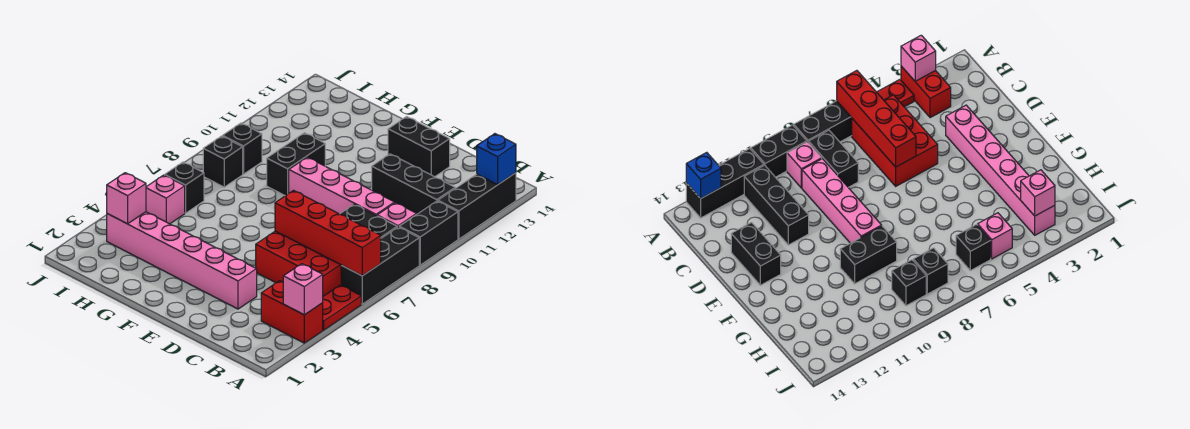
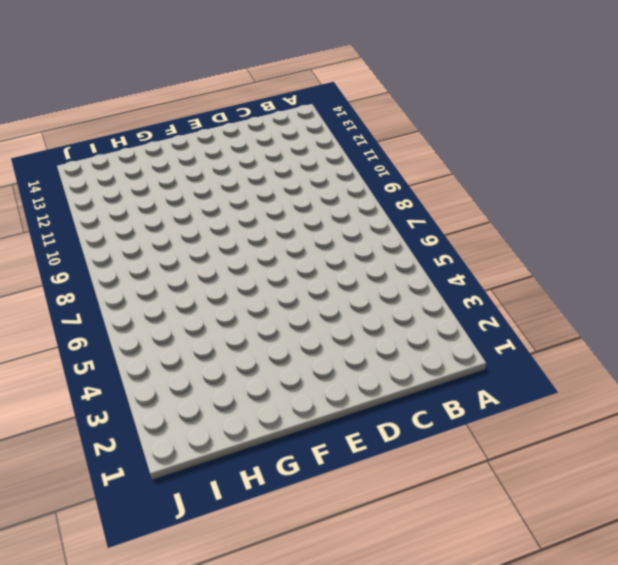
none -> red brick A3:B3 level 1
none -> red plate A4:A5 level 1
none -> black brick A6:A8 level 1

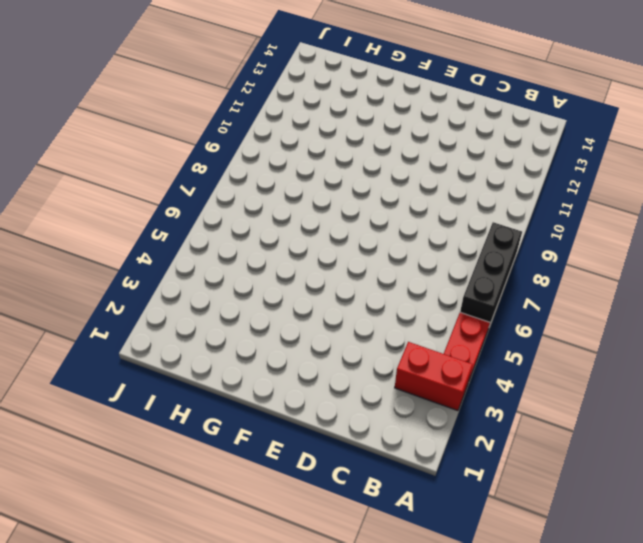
none -> black brick A9:A10 level 1
none -> black brick A11:A13 level 1
none -> red brick B5:D6 level 1

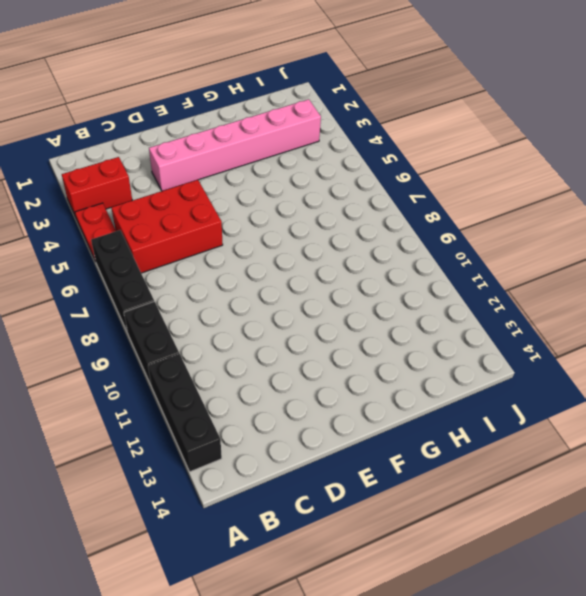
none -> black brick B8:C8 level 1
none -> pink brick B9 level 1
none -> black brick B11:D11 level 1

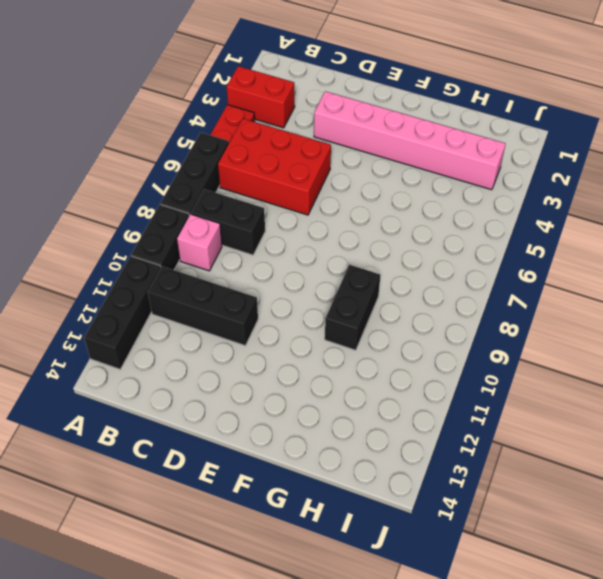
none -> pink brick C9:F9 level 1
none -> black brick D13:E13 level 1
none -> pink brick I5 level 1

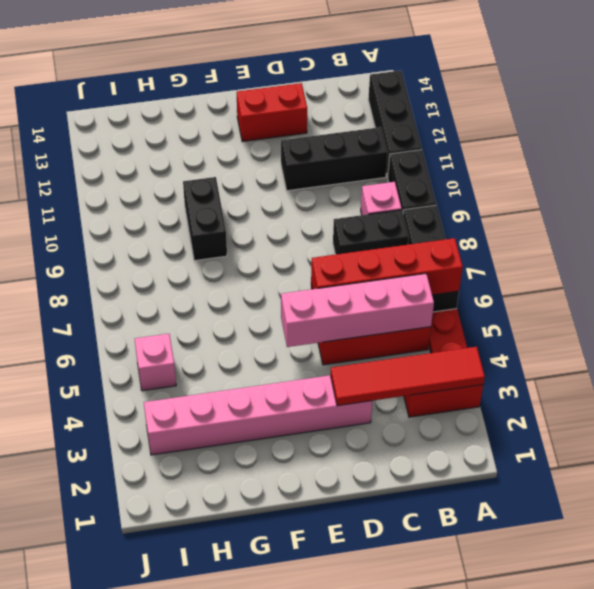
red tile A3:D3 level 2 -> pink brick A3 level 2
pink brick B5:E5 level 2 -> pink brick C9:F9 level 1
red brick D13:E13 level 1 -> black brick D13:E13 level 1
none -> black brick I6 level 1
none -> black brick I8 level 1
none -> black brick I9 level 1

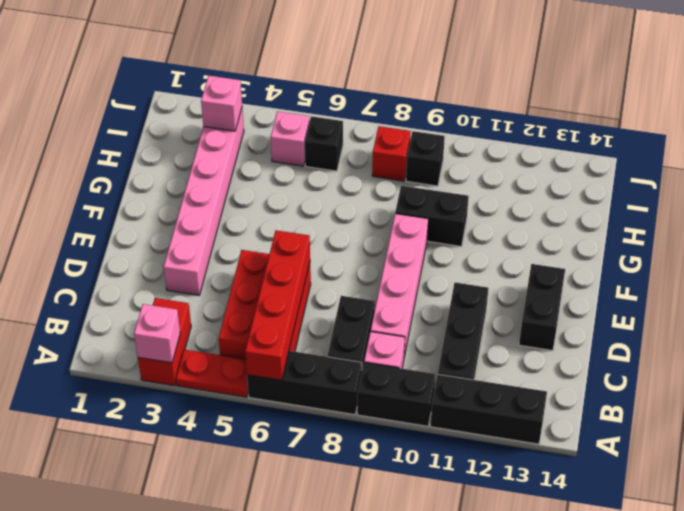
red brick I8 level 1 -> black brick I8 level 1
none -> blue brick A13 level 2

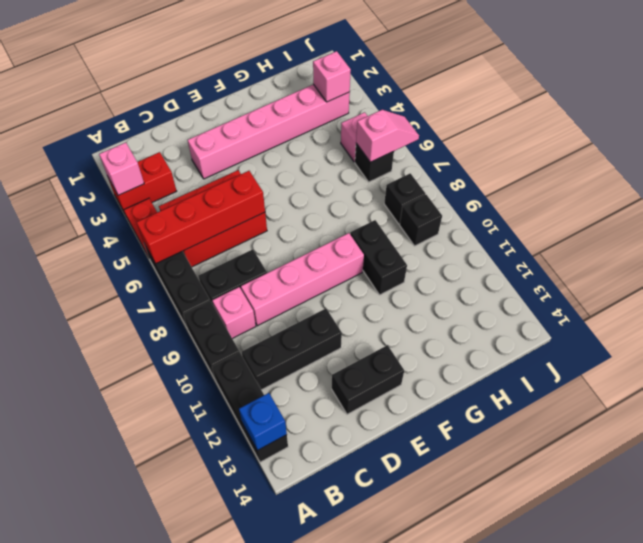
pink slope I6:J6 level 2 top I -> none

